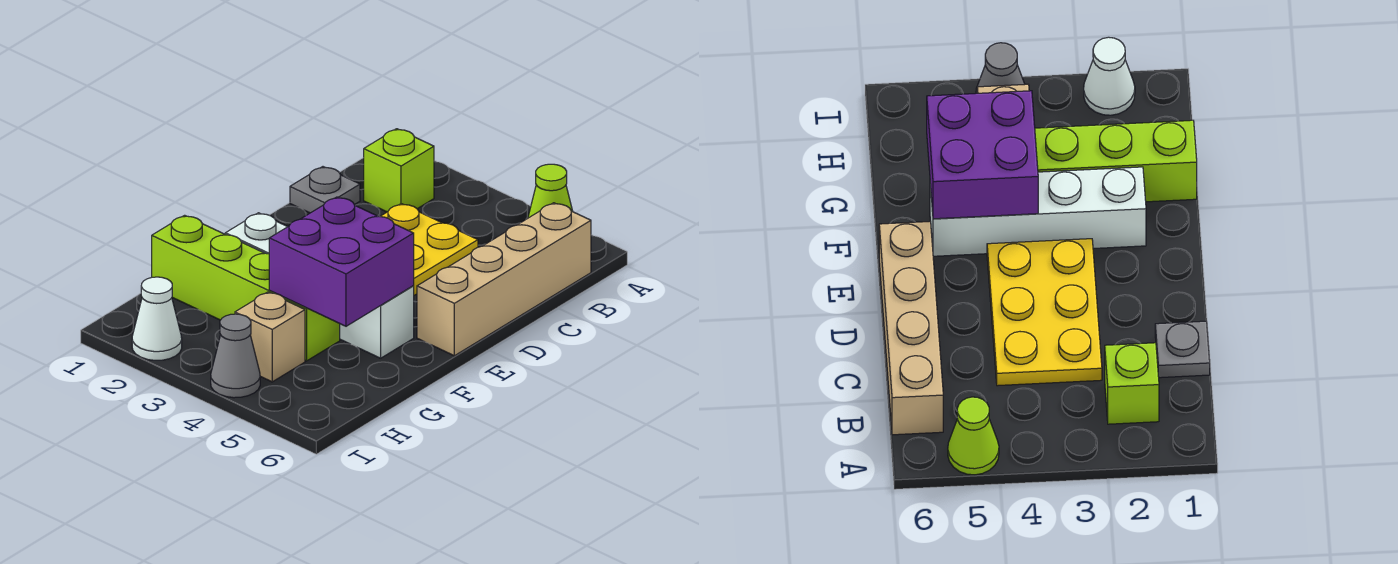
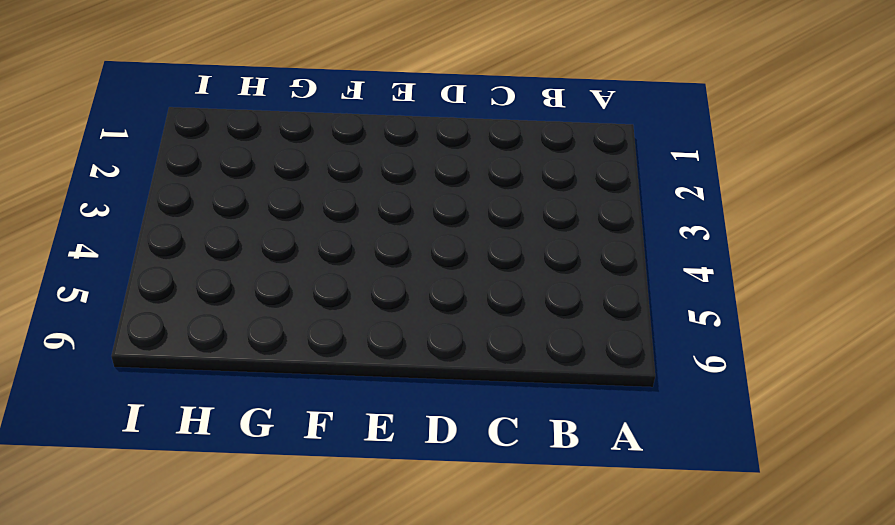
none -> lime cone A5 level 1
none -> lime brick B2 level 1

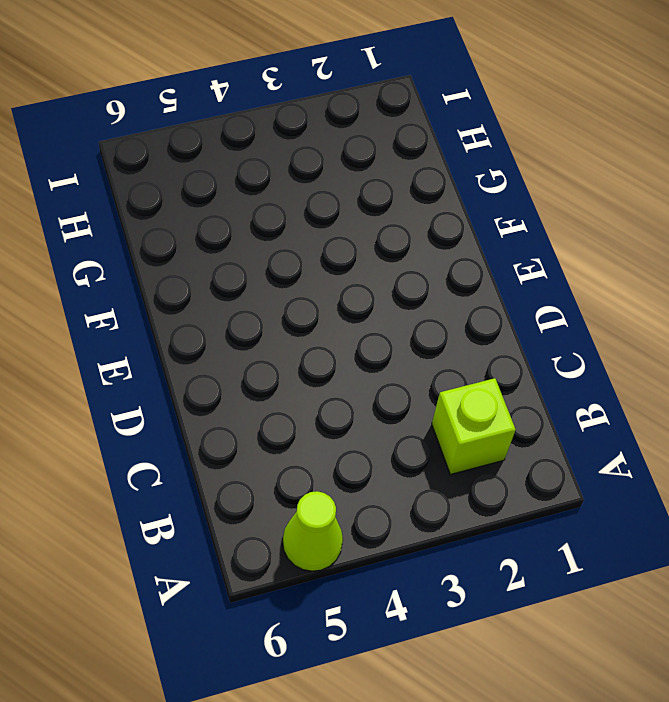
none -> tan brick B6:E6 level 1
none -> grey plate C1 level 1

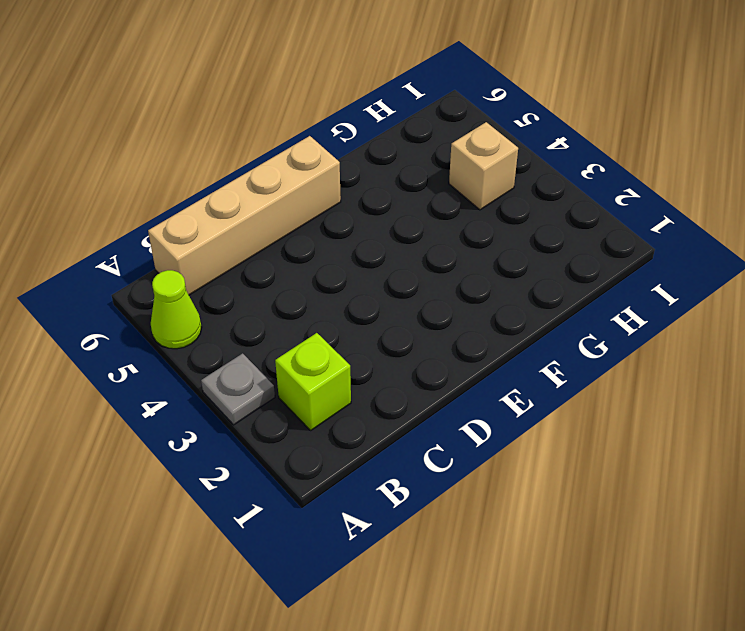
grey plate A3 level 1 -> grey plate C1 level 1
none -> yellow plate C3:E4 level 1
none -> white brick F2:F5 level 1

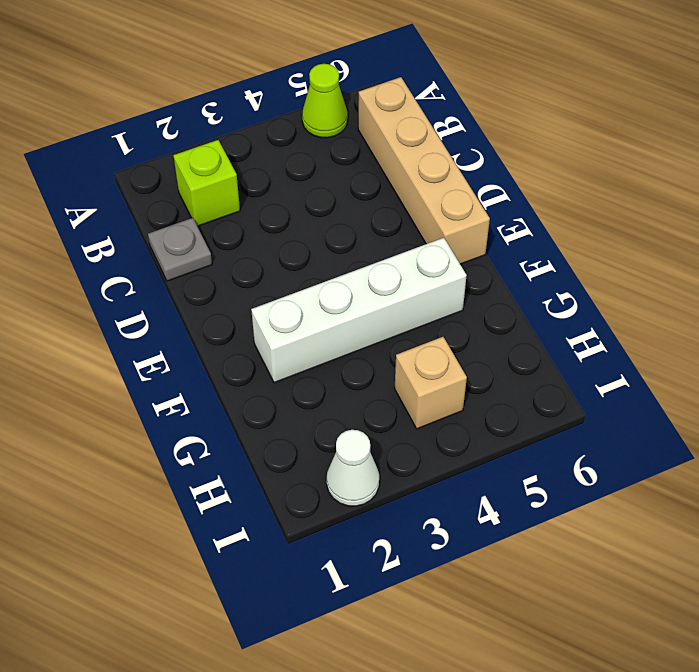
none -> yellow plate C3:E4 level 1
none -> lime brick G1:G4 level 1

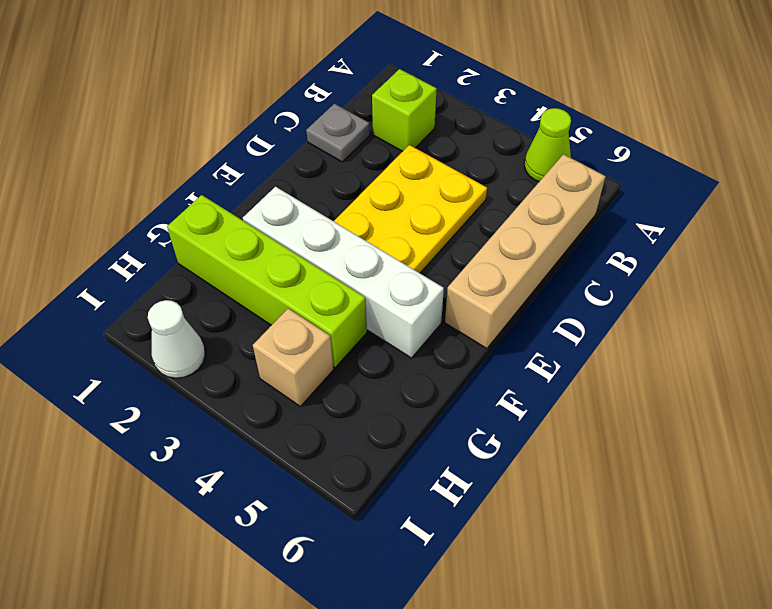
none -> grey cone I4 level 1
none -> purple brick F4:G5 level 2

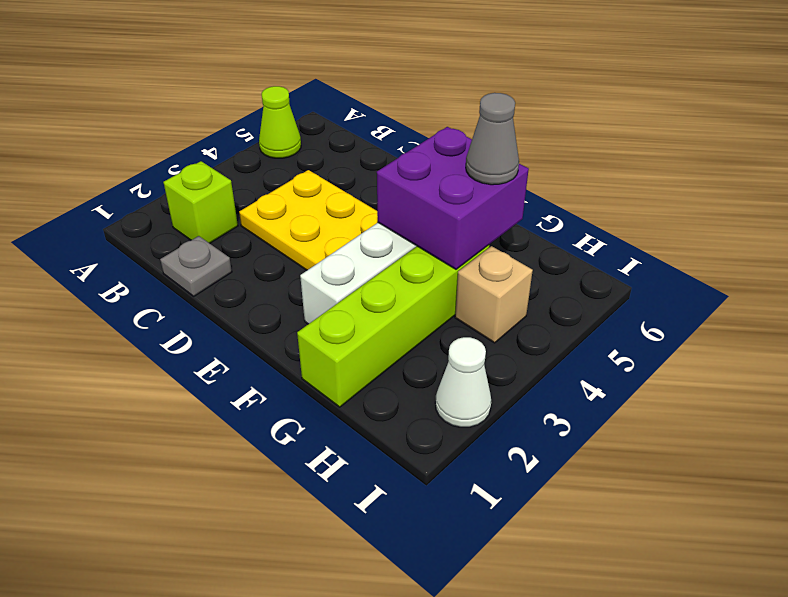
grey cone G5 level 3 -> grey cone I4 level 1
none -> tan brick B6:E6 level 1

